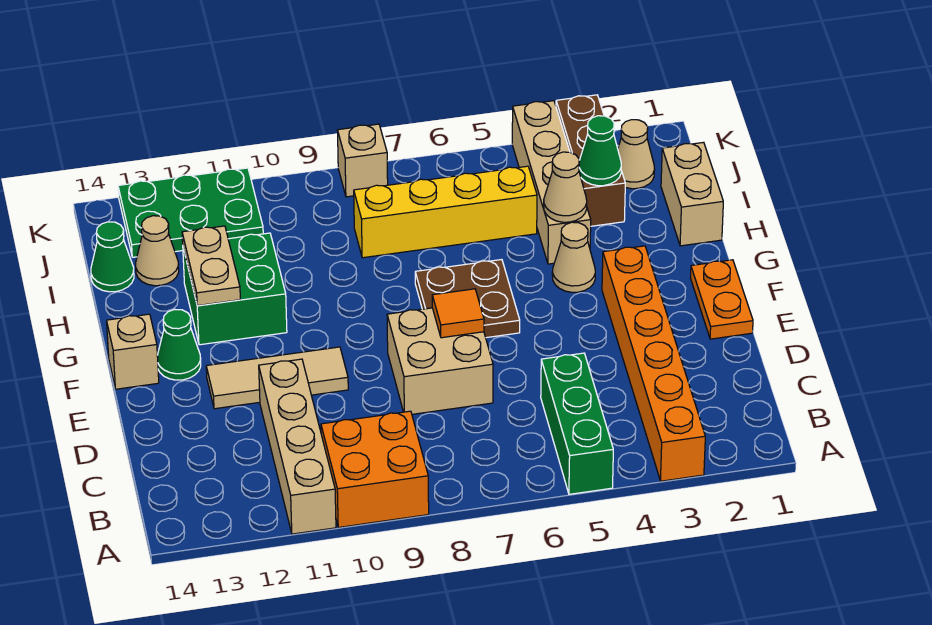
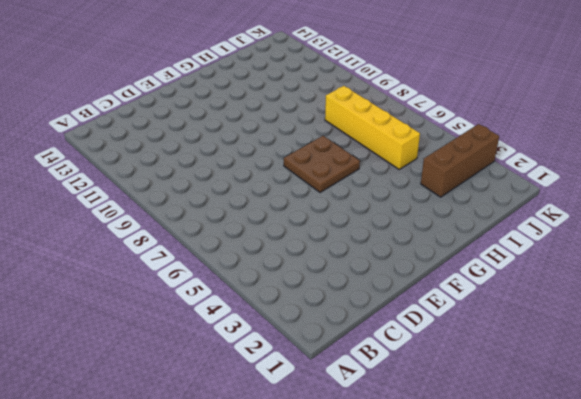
none -> orange brick A3:F3 level 1
none -> green brick A5:C5 level 1
none -> orange brick A9:B10 level 1

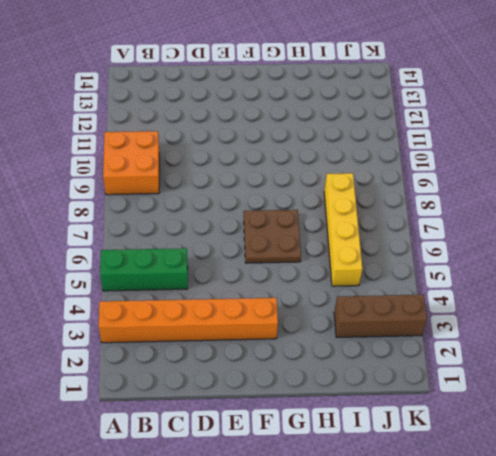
none -> tan brick A11:D11 level 1
none -> tan brick D7:E8 level 1
none -> orange plate E1:F1 level 1

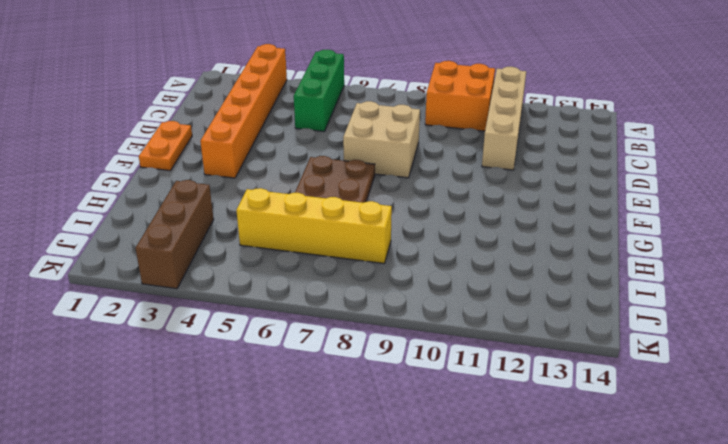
none -> tan tile E10:E12 level 1
none -> green cone F13 level 1
none -> tan brick F14 level 1

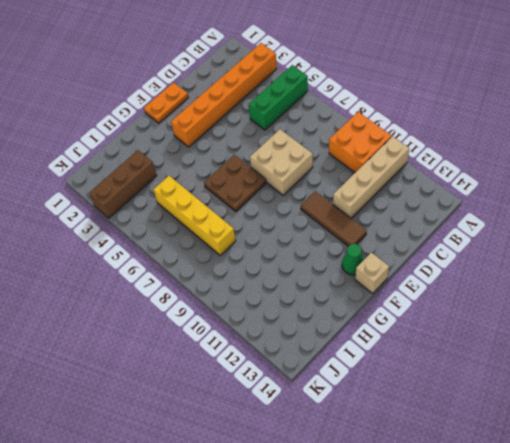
brown tile E10:E12 level 1 -> tan tile E10:E12 level 1
none -> tan cone G4 level 1
none -> green brick G11:H12 level 1
none -> tan brick H1:I1 level 1

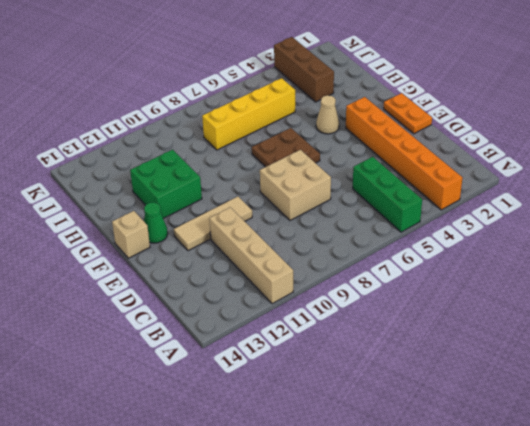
none -> orange brick A9:B10 level 1
none -> tan brick H1:I1 level 1
none -> tan brick H4:K4 level 1

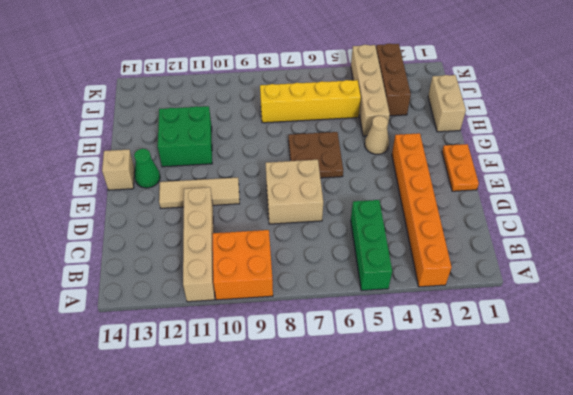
none -> tan cone I13 level 1
none -> green cone I14 level 1
none -> tan cone J2 level 1

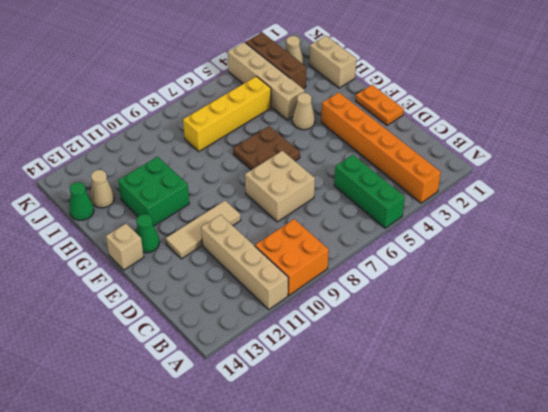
none -> green plate J11:K13 level 1
none -> tan brick K8 level 1
none -> orange tile E7 level 2

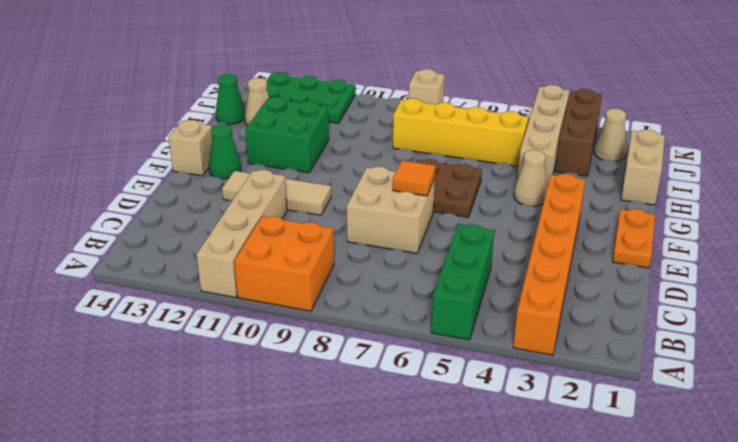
none -> tan plate G12:H12 level 2
none -> tan cone H4 level 2
none -> green cone I3 level 2

